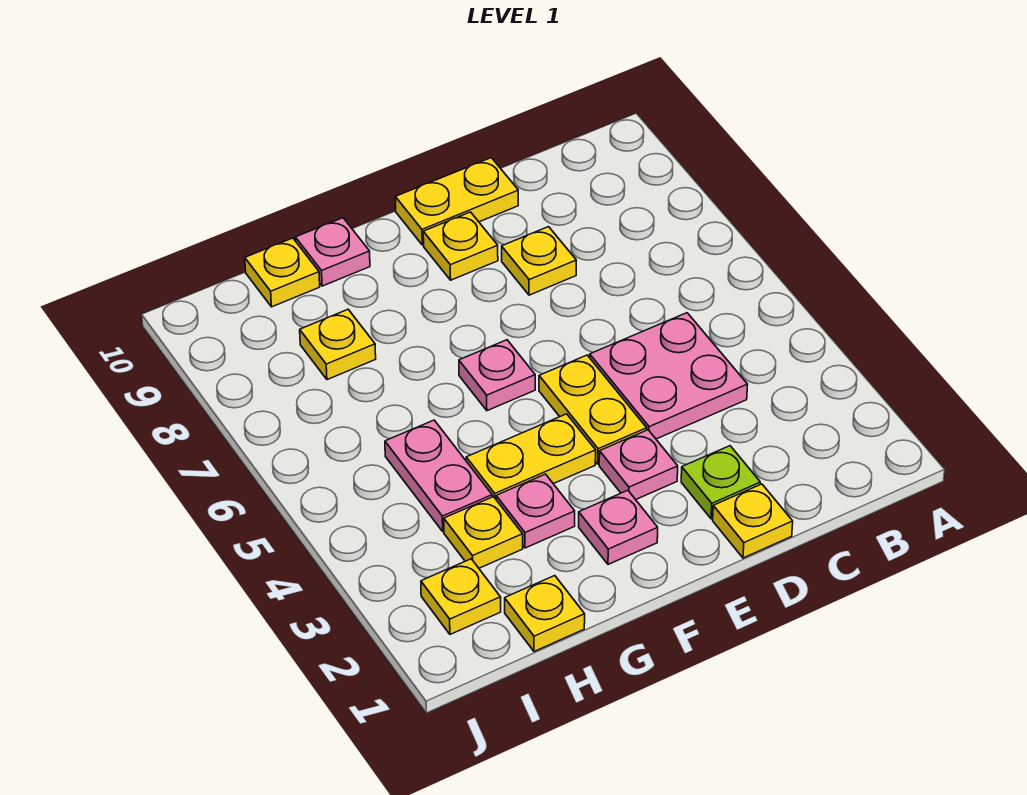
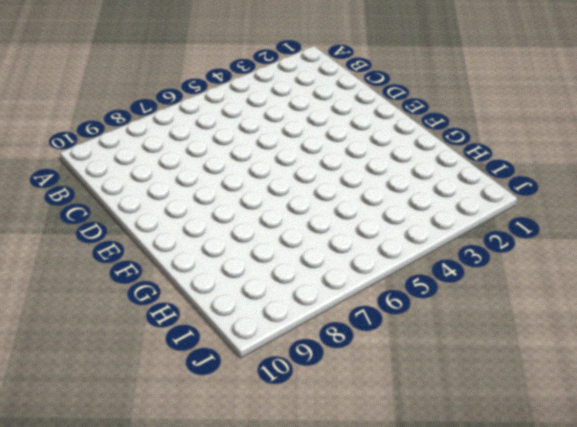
none -> pink plate C4:D5 level 1
none -> yellow plate D1 level 1
none -> lime plate D2 level 1

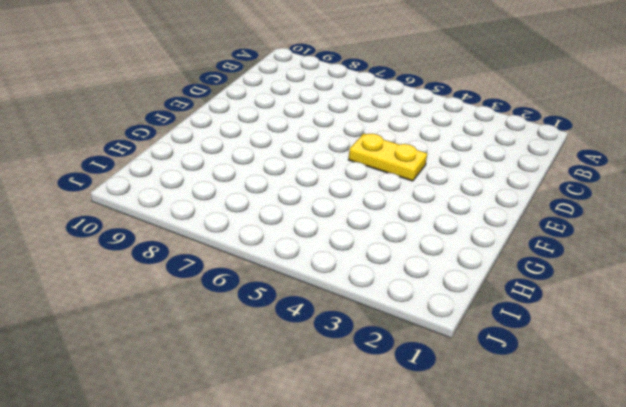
none -> pink plate C4:D5 level 1
none -> yellow plate D1 level 1
none -> lime plate D2 level 1

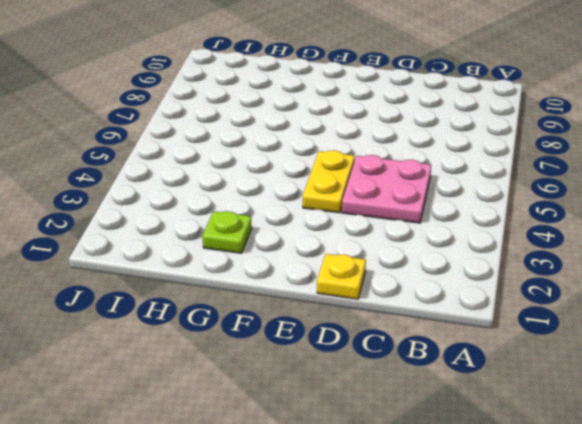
lime plate G2 level 1 -> lime plate D2 level 1
none -> yellow plate D8 level 1
none -> yellow plate D10:E10 level 1
none -> pink plate E3 level 1

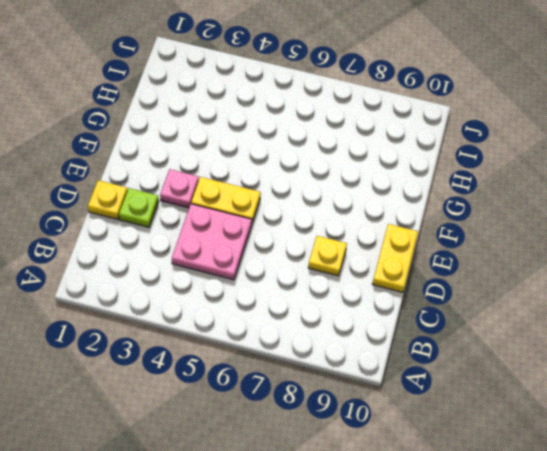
none -> yellow plate E9 level 1
none -> pink plate F2 level 1
none -> yellow plate F4:G4 level 1

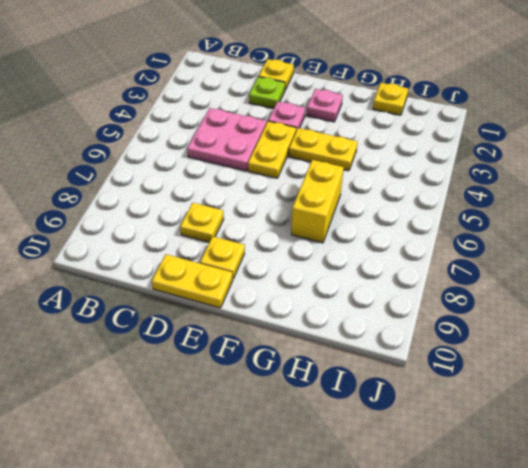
yellow brick G6:G7 level 1 -> none
none -> pink plate F6 level 1
none -> pink plate G3 level 1
none -> pink plate G10 level 1

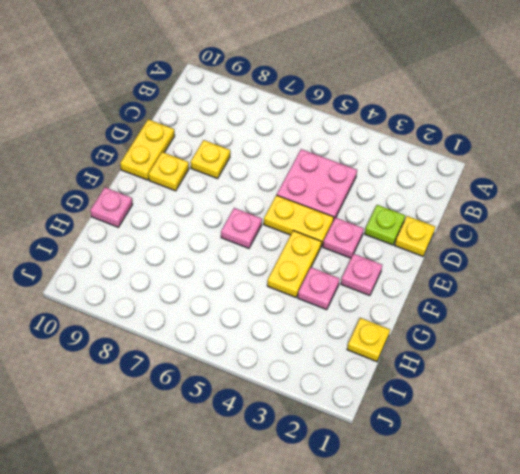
none -> yellow plate H3 level 1
none -> pink plate H4:H5 level 1
none -> yellow plate H8 level 1

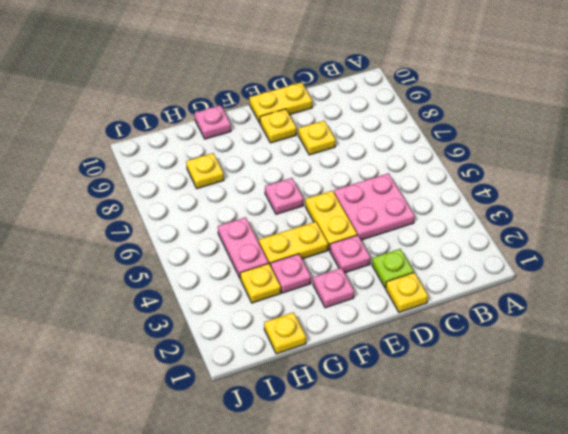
none -> yellow plate H10 level 1
none -> yellow plate I2 level 1

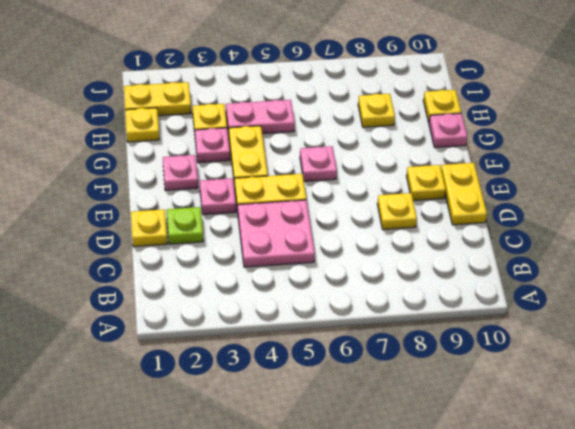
yellow plate I1:I2 level 1 -> yellow plate I2 level 1

